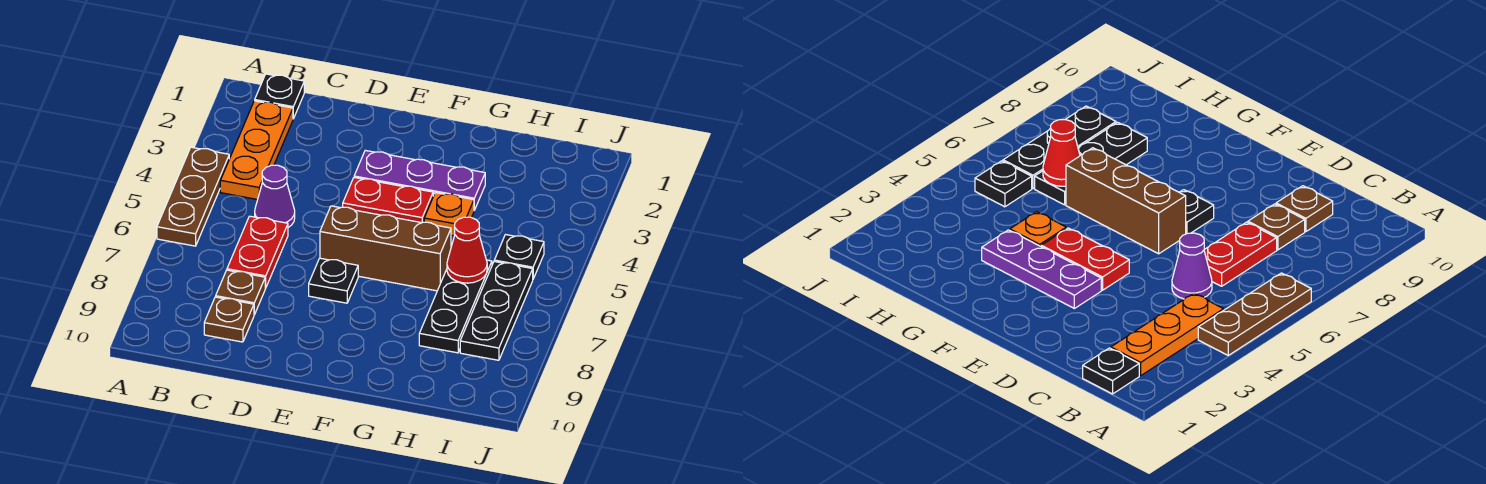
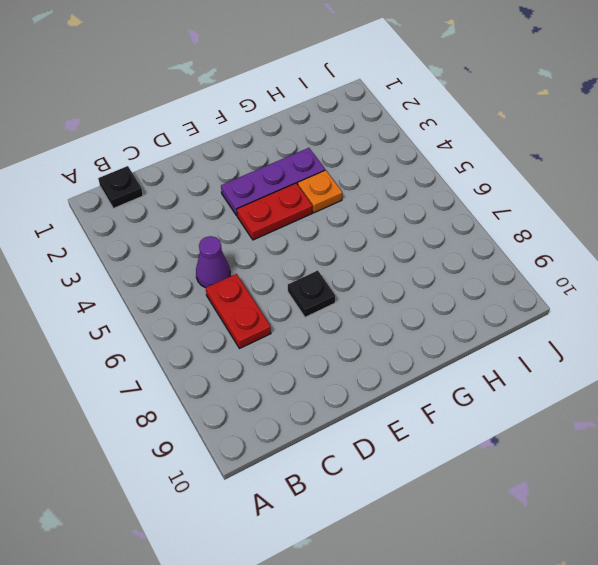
none -> brown plate A4:A6 level 1
none -> orange plate B2:B4 level 1
none -> brown plate C8 level 1

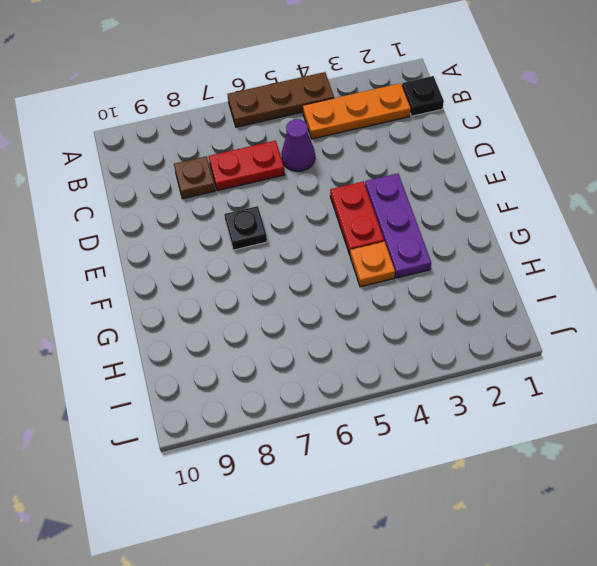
none -> brown plate C9 level 1
none -> brown brick E6:G6 level 1
none -> black plate H6:H8 level 1

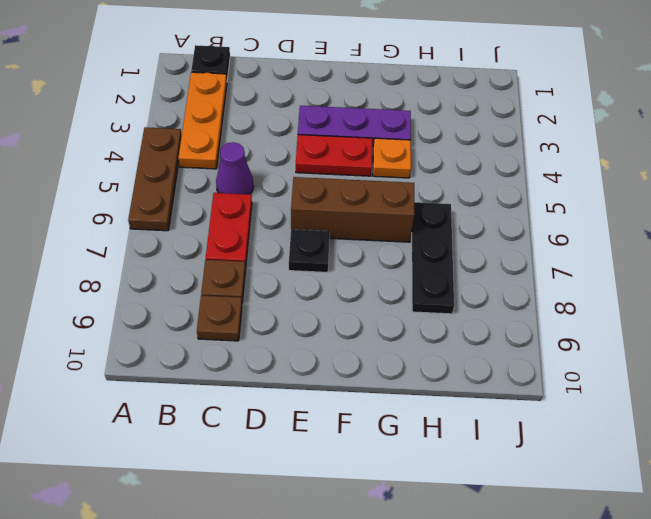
none -> black plate I5 level 1
none -> black plate I6:I8 level 1
none -> red cone H6 level 2

